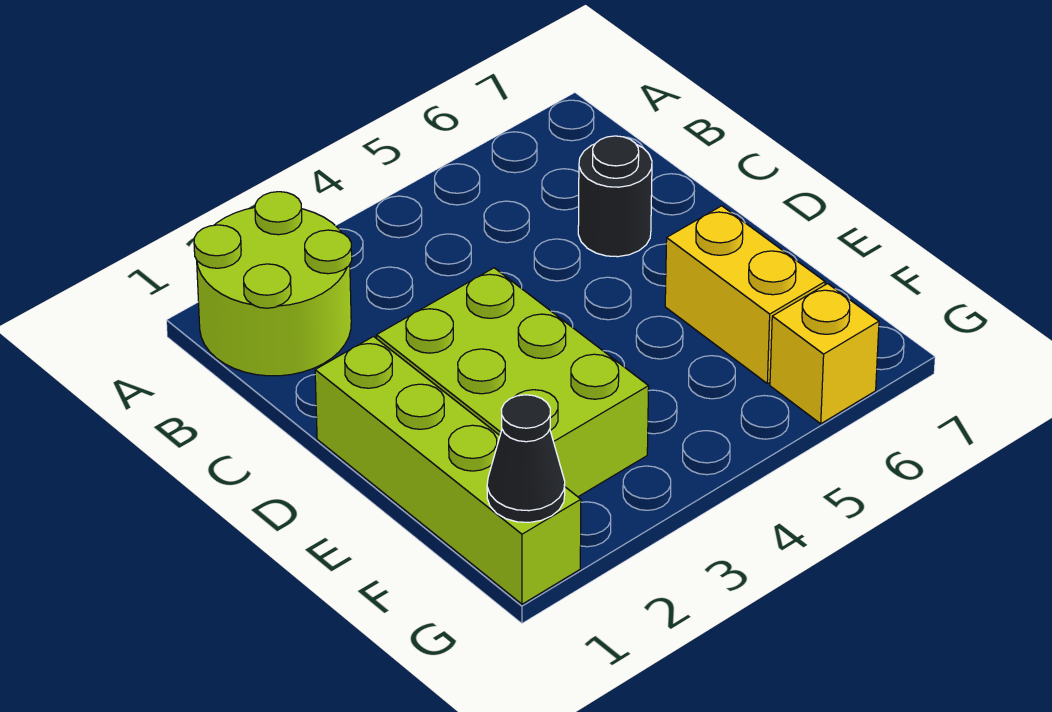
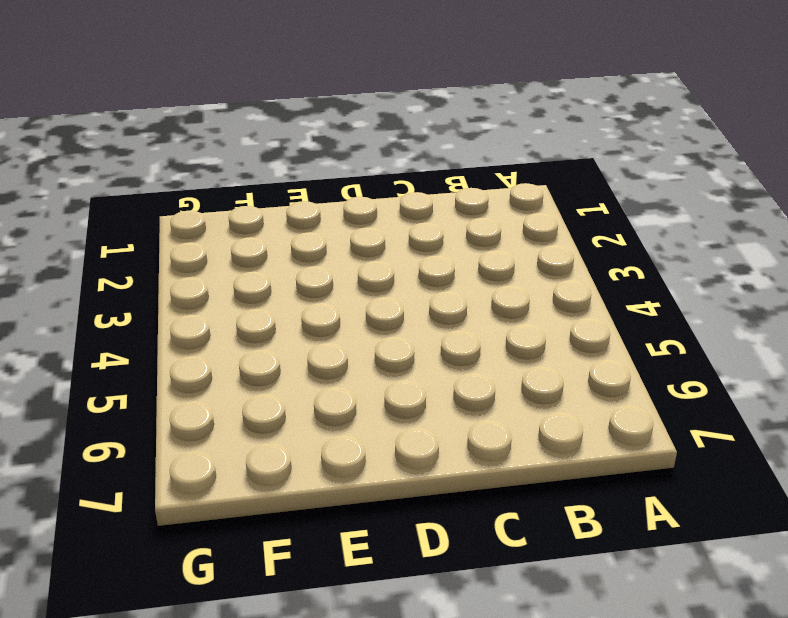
none -> lime round brick A1:B2 level 1
none -> black round brick C6 level 1

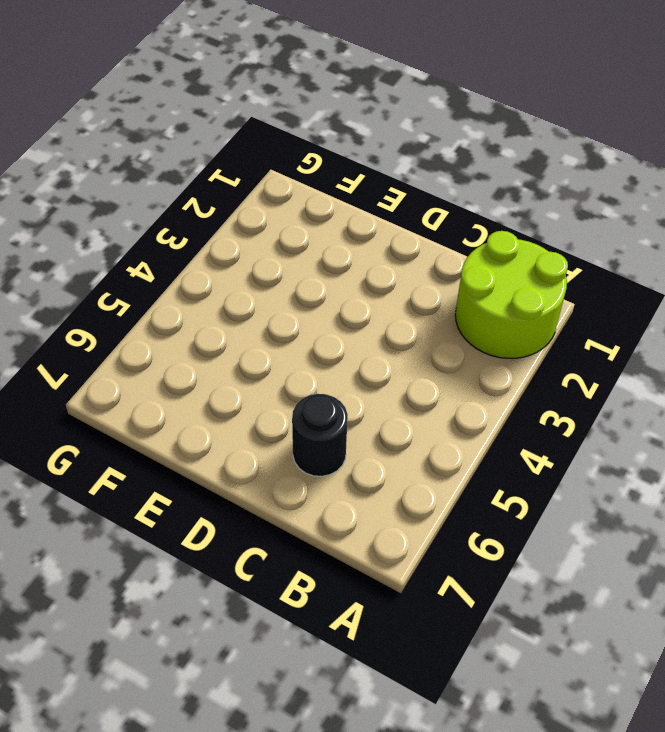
none -> lime brick D1:G1 level 1
none -> lime brick D2:F3 level 1

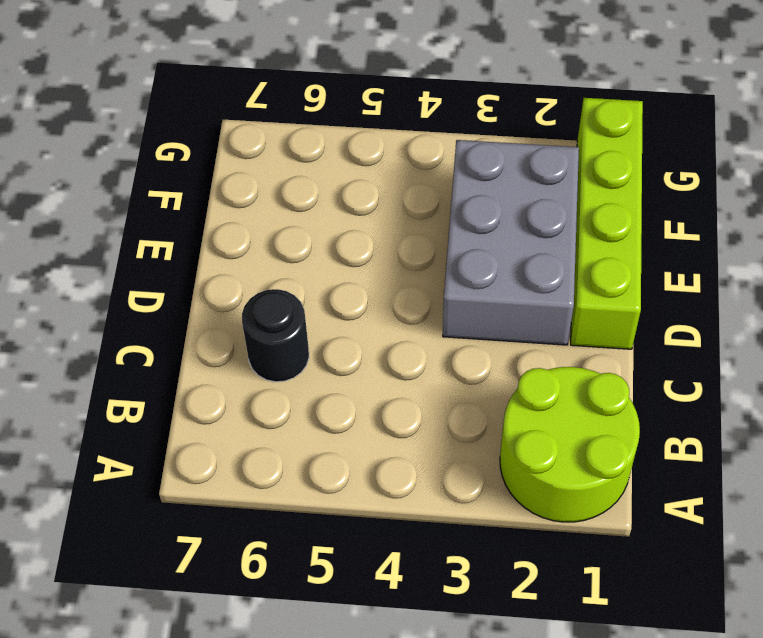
grey brick D2:F3 level 1 -> lime brick D2:F3 level 1
none -> yellow brick E6:F6 level 1
none -> yellow brick G6 level 1

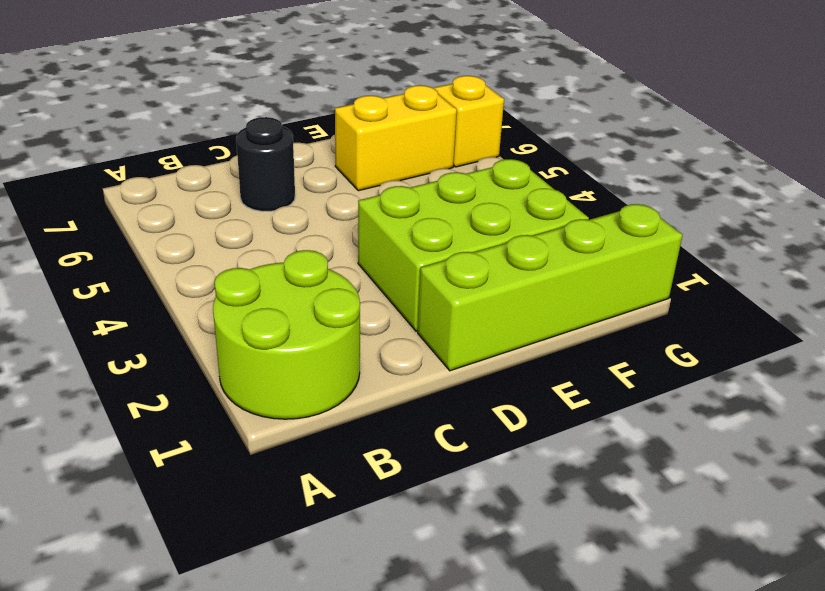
none -> black cone G1 level 2

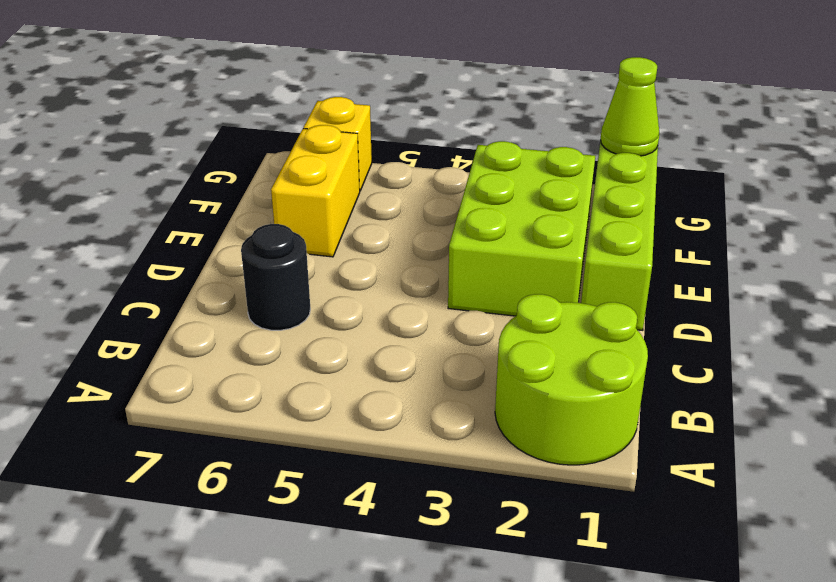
lime cone G1 level 2 -> black cone G1 level 2

